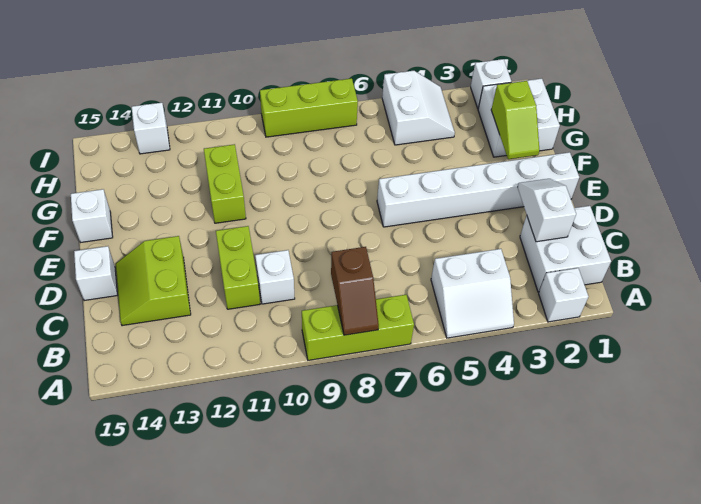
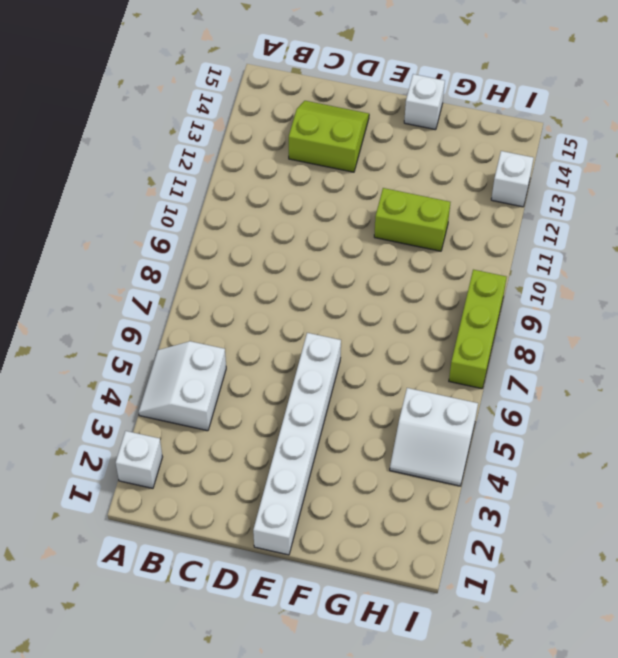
none -> lime brick A7:A9 level 1
none -> white brick B1:C2 level 1
none -> white brick C10 level 1

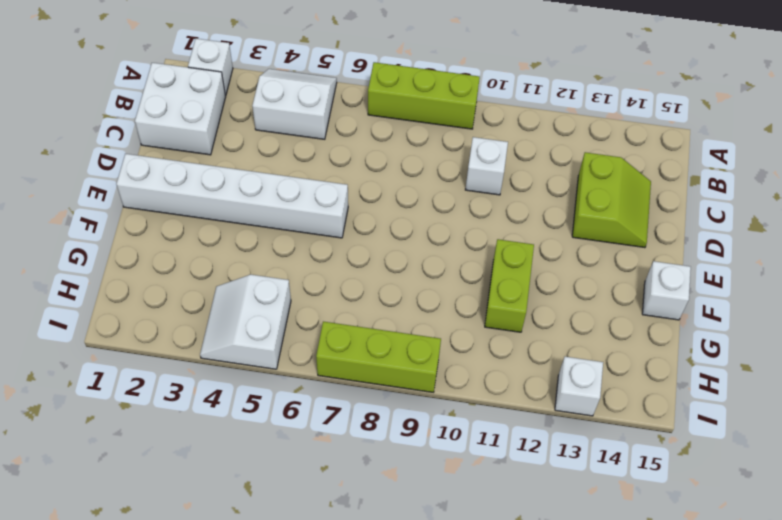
none -> lime brick C11:D11 level 1
none -> white brick D15 level 1
none -> white brick G1:H2 level 1

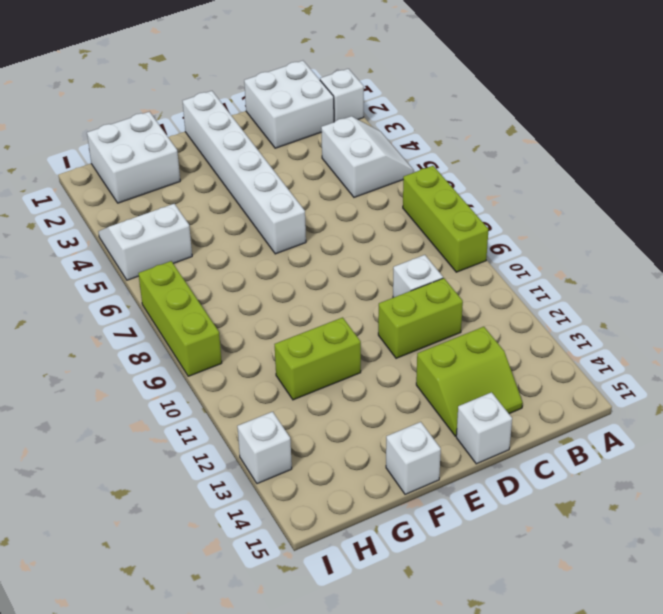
none -> white brick I2 level 1
none -> brown slope A8:B8 level 2 top B
none -> white slope C2:D2 level 2 top C

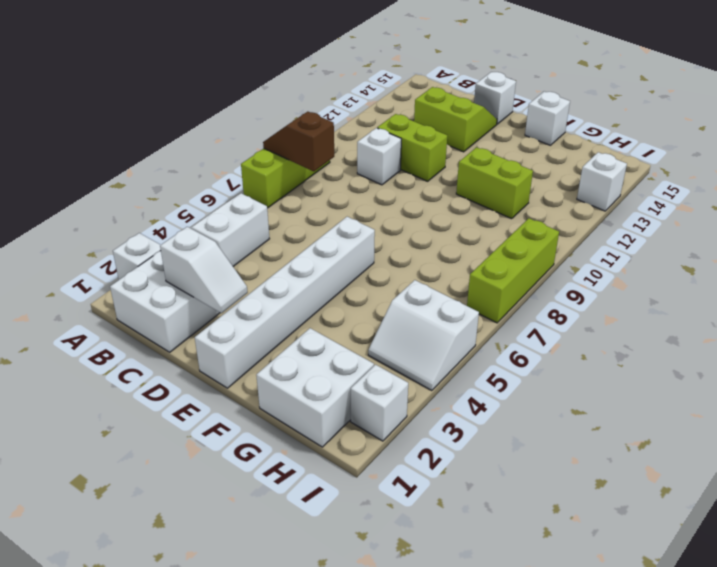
none -> lime slope F2:G2 level 2 top G

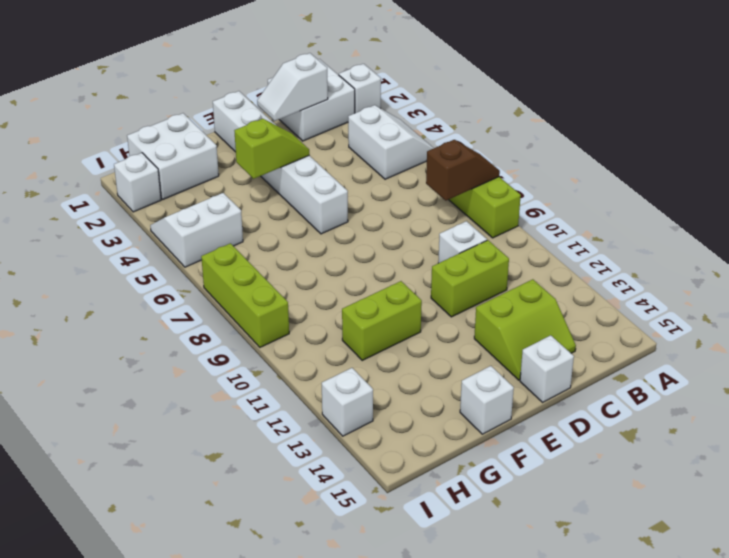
lime slope E4:F4 level 2 top F -> lime slope F2:G2 level 2 top G

